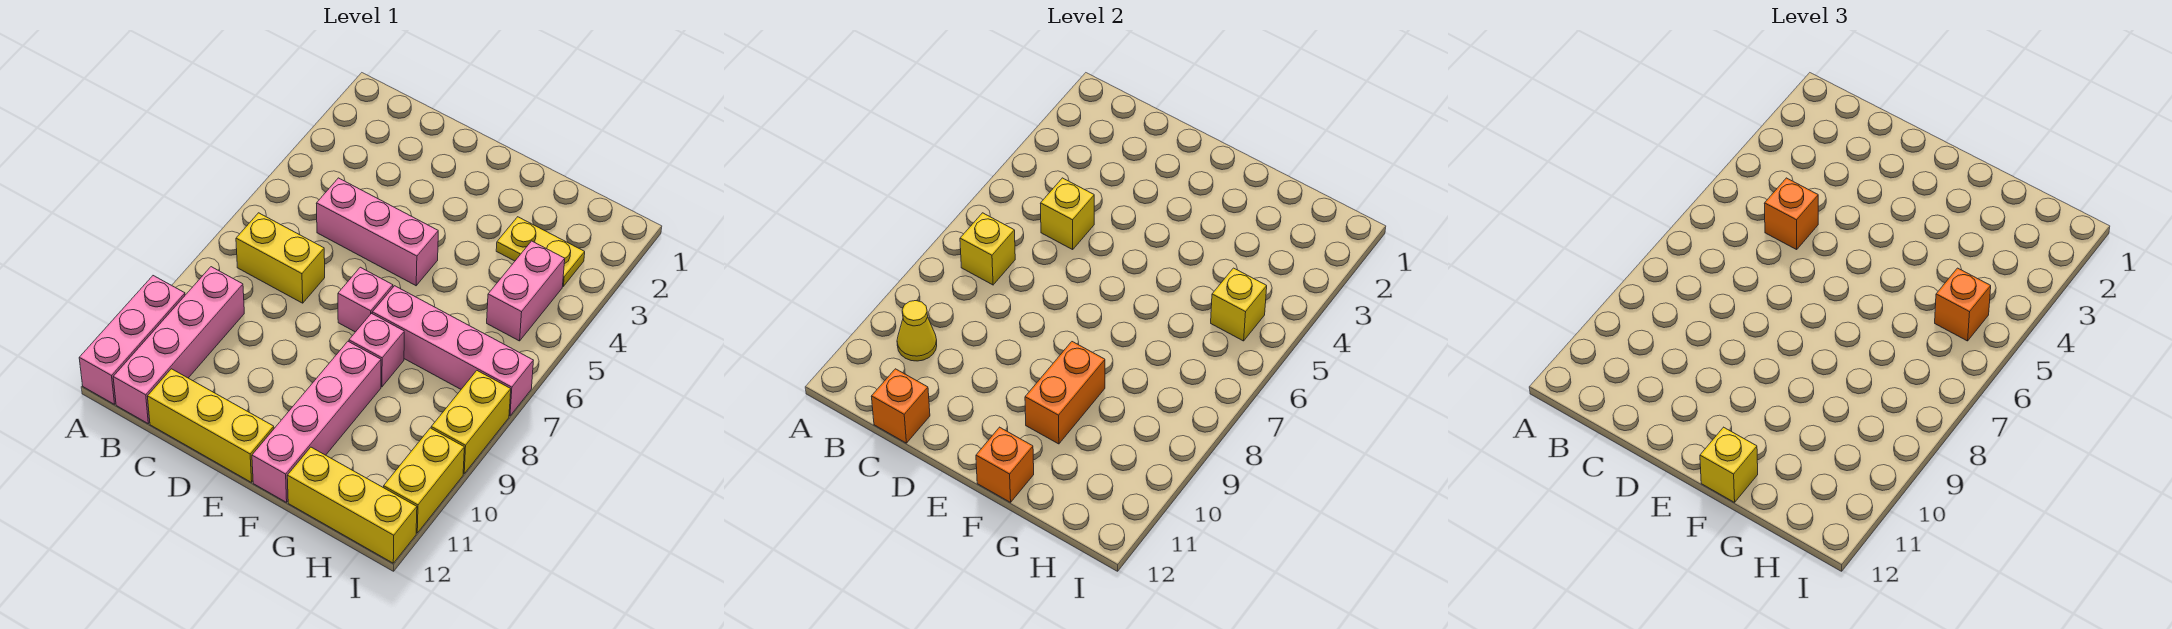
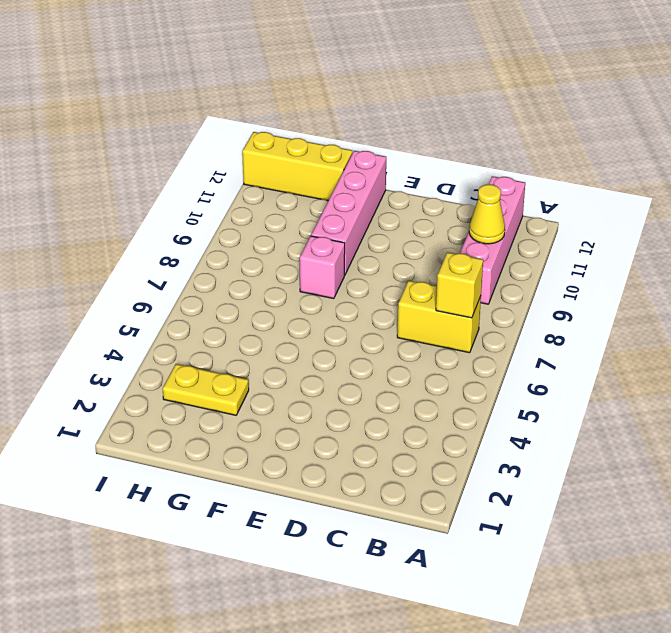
none -> pink brick A10:A12 level 1
none -> pink brick C5:E5 level 1
none -> yellow brick C12:E12 level 1

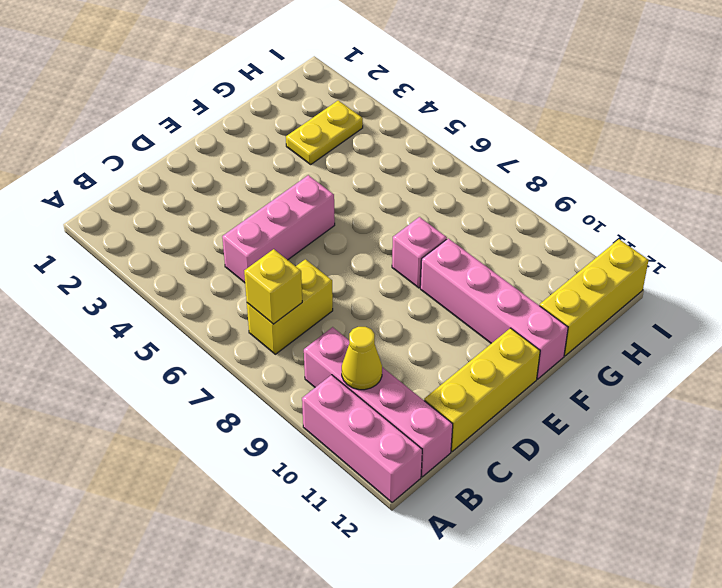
none -> pink brick E7 level 1
none -> pink brick F7:I7 level 1
none -> pink brick H4:H5 level 1

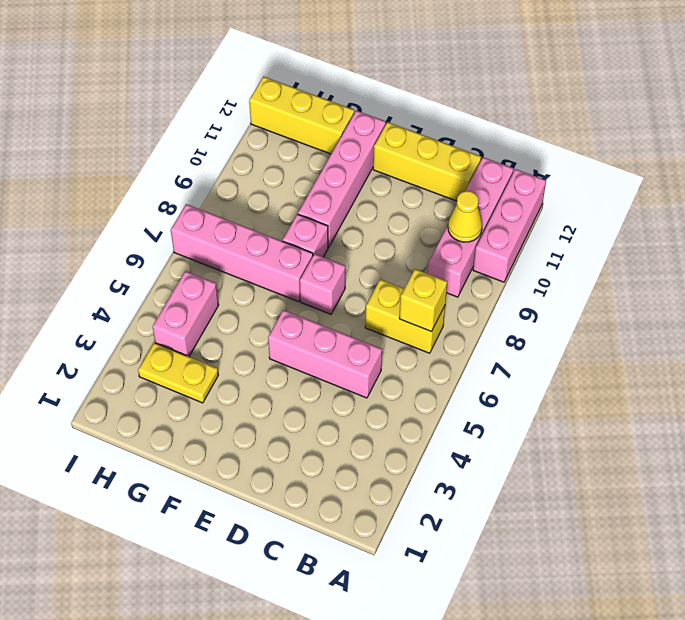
none -> yellow brick I8:I9 level 1
none -> yellow brick I10:I11 level 1
none -> yellow brick C5 level 2

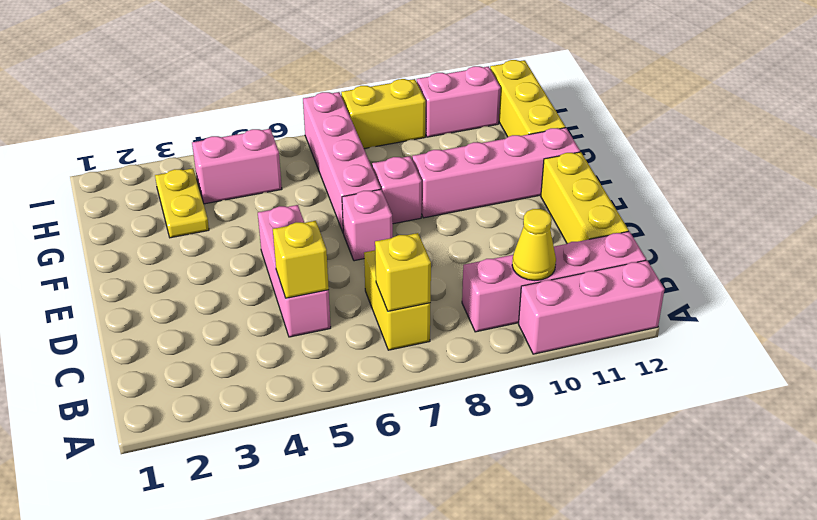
pink brick I10:I11 level 1 -> yellow brick I10:I11 level 1
none -> orange brick C12 level 2
none -> orange brick F9:F10 level 2
none -> orange brick F12 level 2

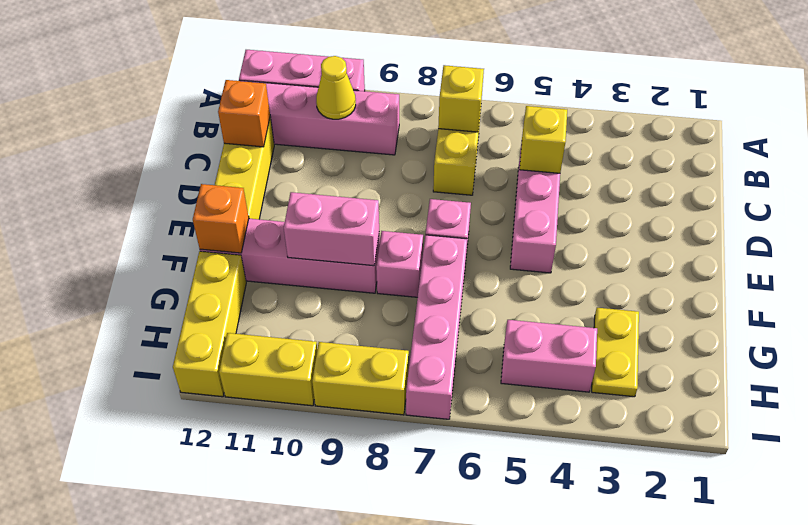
pink brick F9:F10 level 2 -> orange brick F9:F10 level 2
none -> yellow brick H5 level 2
none -> orange brick C5 level 3
none -> yellow brick F12 level 3

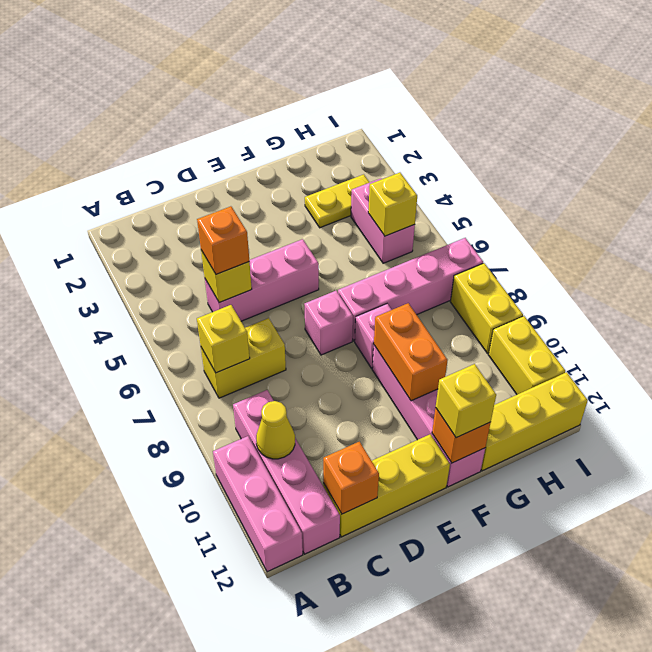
none -> orange brick H5 level 3

